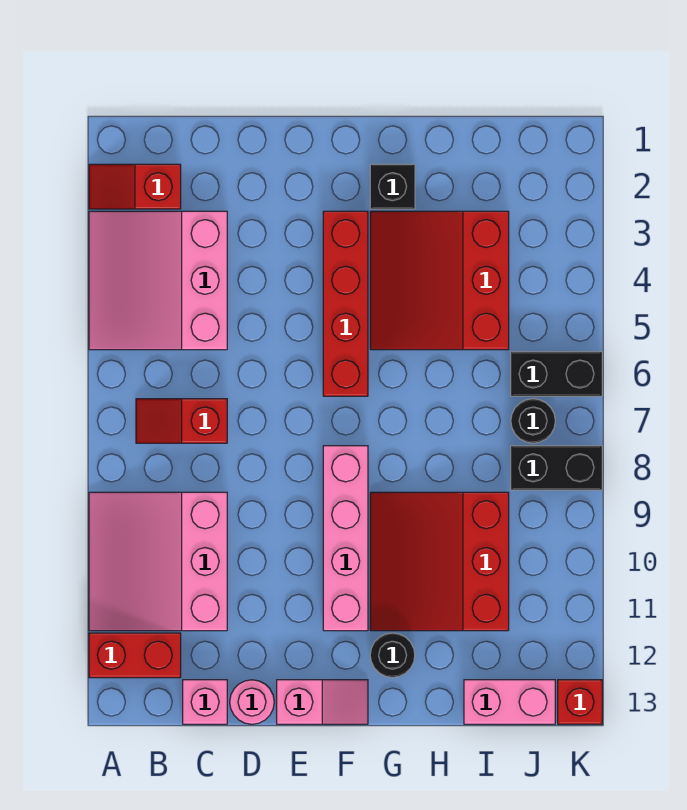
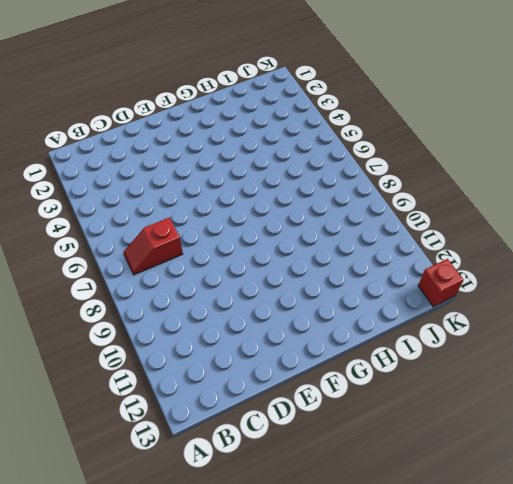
none -> red slope A2:B2 level 1 top B
none -> pink slope A3:C5 level 1 top C
none -> pink slope A9:C11 level 1 top C

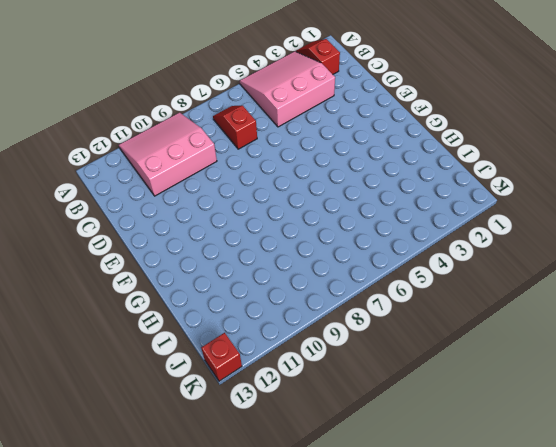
none -> red brick A12:B12 level 1
none -> pink brick C13 level 1
none -> pink round brick D13 level 1

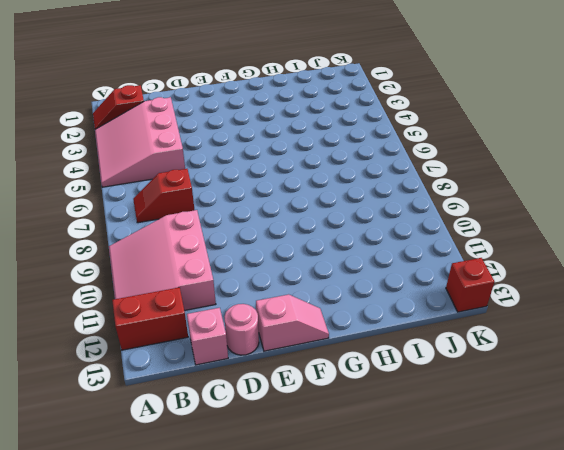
none -> red brick F3:F6 level 1
none -> pink brick F8:F11 level 1
none -> black brick G2 level 1

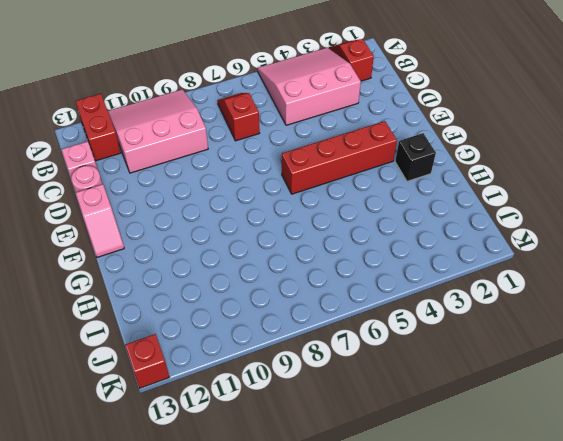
none -> pink brick F8:F11 level 1
none -> red slope G3:I5 level 1 top I
none -> red slope G9:I11 level 1 top I

